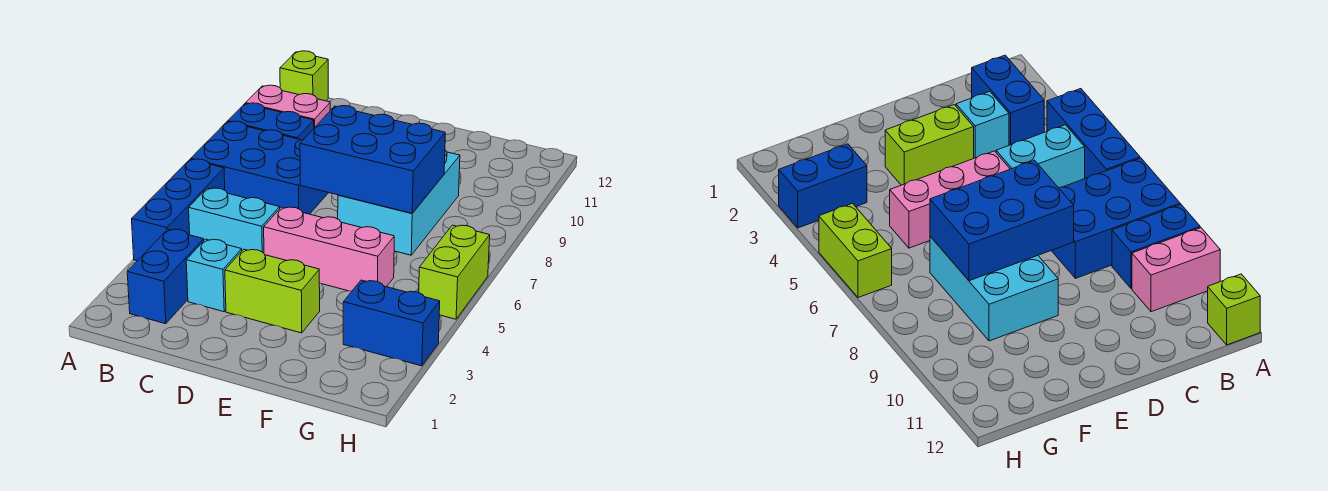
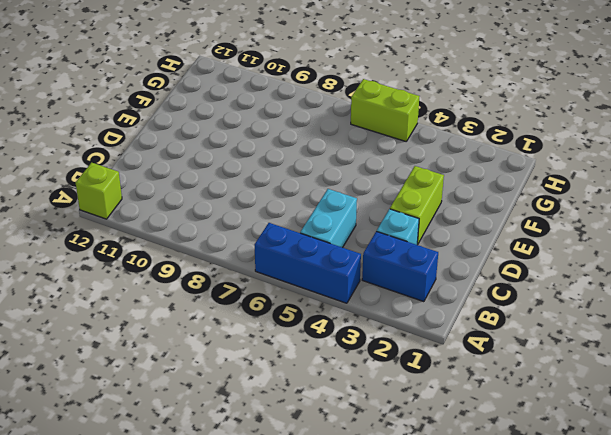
none -> blue brick A7:C8 level 1
none -> blue brick A9:B9 level 1
none -> pink brick A10:B10 level 1

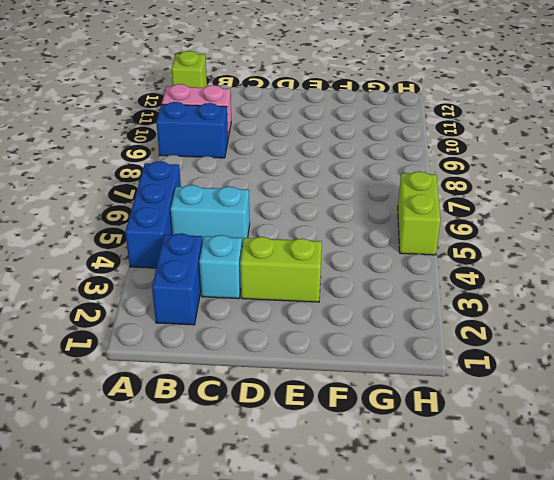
none -> blue brick A7:C8 level 1
none -> pink brick D5:F5 level 1
none -> cyan brick E7:F9 level 1

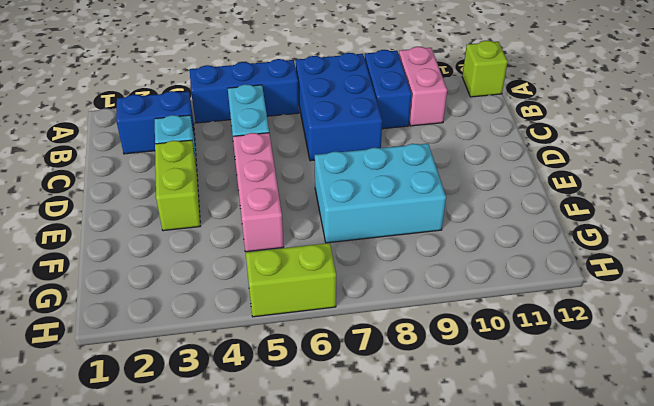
none -> blue brick G3:H3 level 1
none -> blue brick D7:F8 level 2

